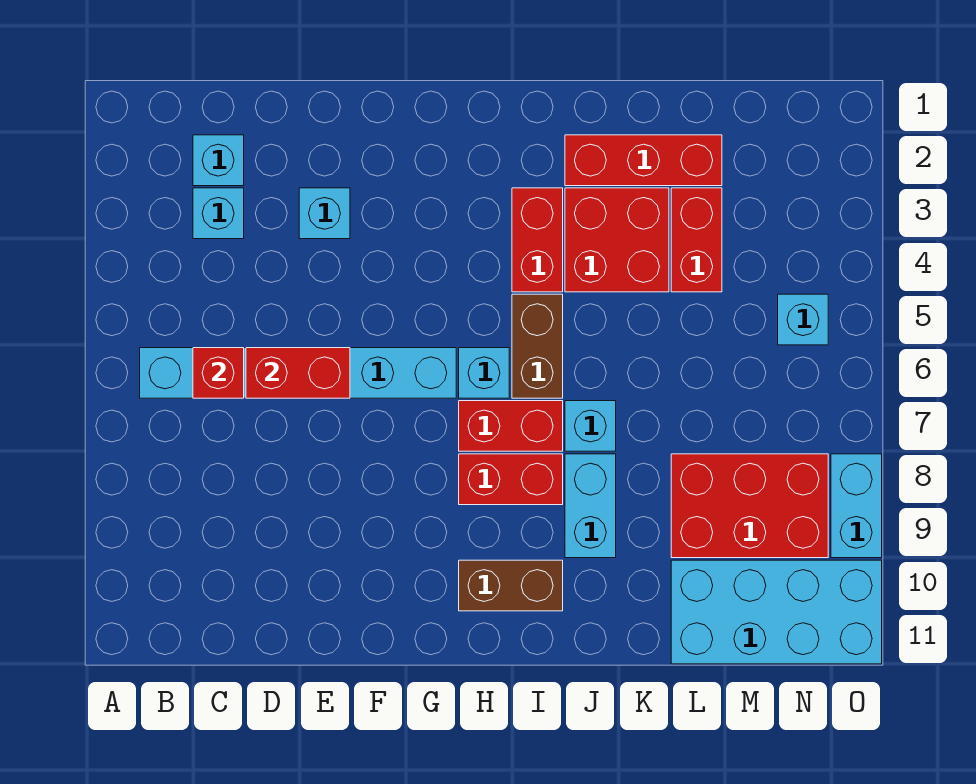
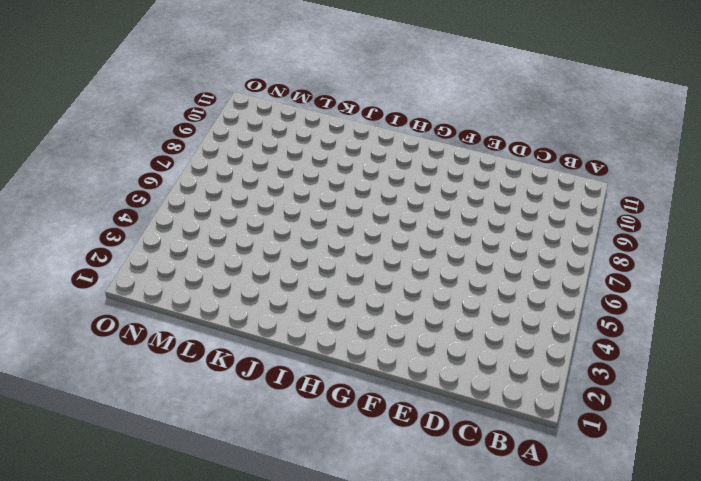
none -> cyan brick B6:G6 level 1
none -> cyan brick C2 level 1
none -> cyan brick C3 level 1

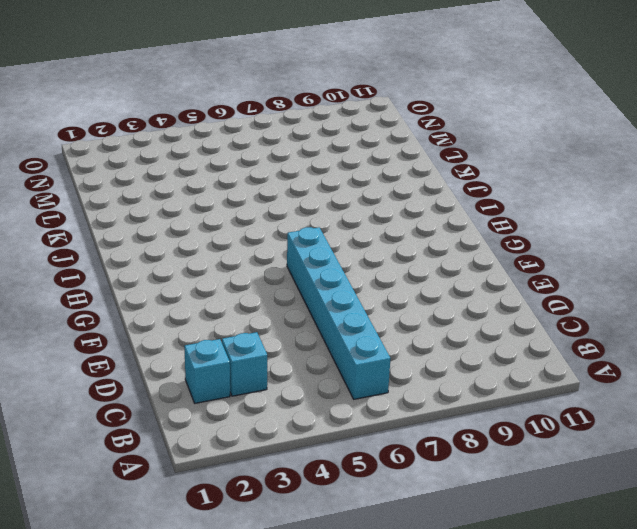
none -> cyan brick E3 level 1
none -> cyan brick H6 level 1
none -> red brick H7:I7 level 1

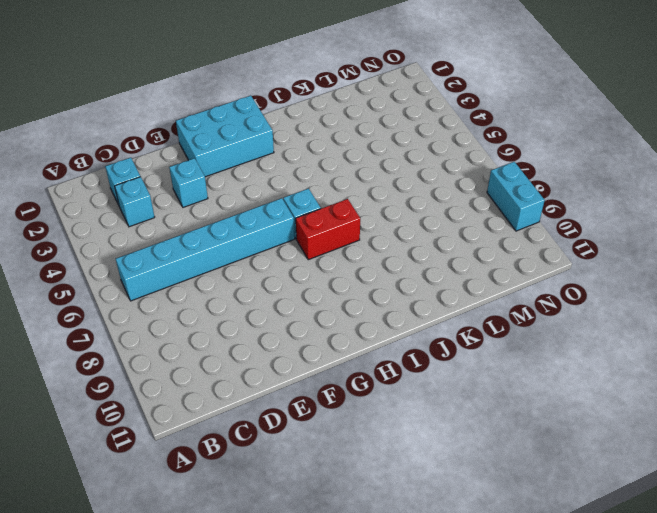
cyan brick F1:H2 level 1 -> none
none -> red brick H8:I8 level 1
none -> brown brick H10:I10 level 1
none -> red brick I3:I4 level 1

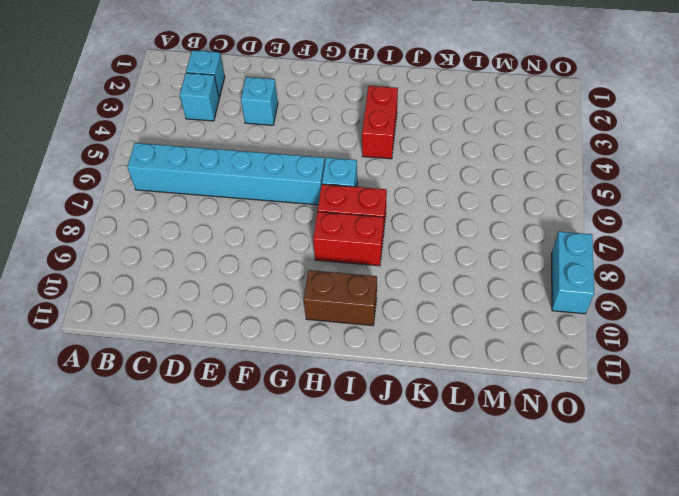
none -> brown brick I5:I6 level 1
none -> red brick J2:L2 level 1
none -> red brick J3:K4 level 1

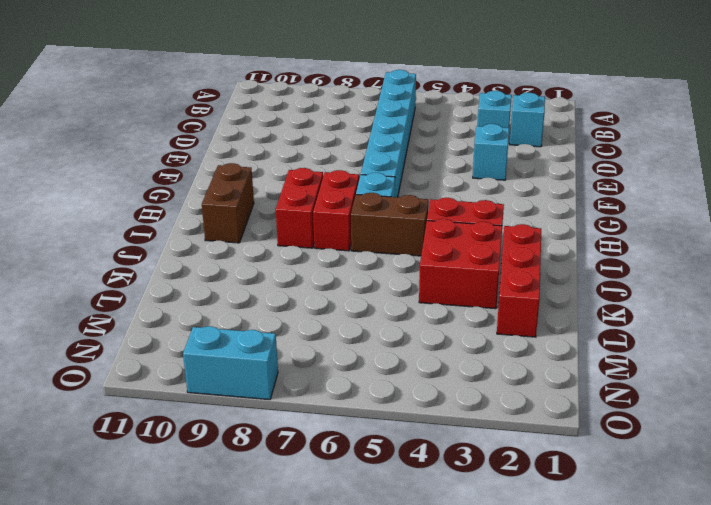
none -> cyan brick J7 level 1
none -> cyan brick J8:J9 level 1
none -> red brick L3:L4 level 1

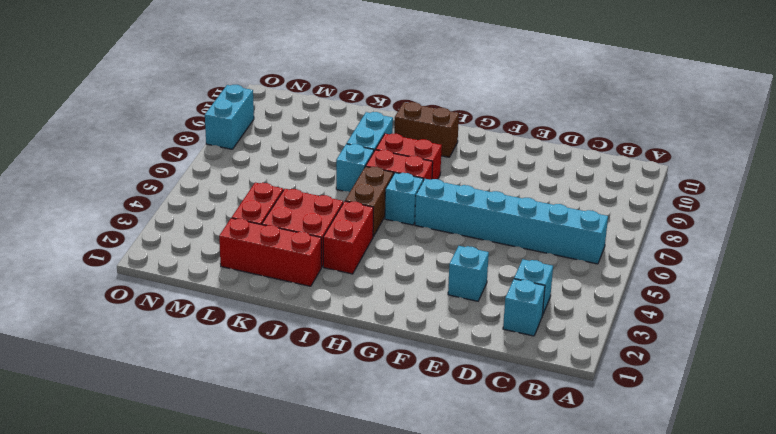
none -> red brick L8:N9 level 1
none -> cyan brick L10:O11 level 1
none -> cyan brick N5 level 1

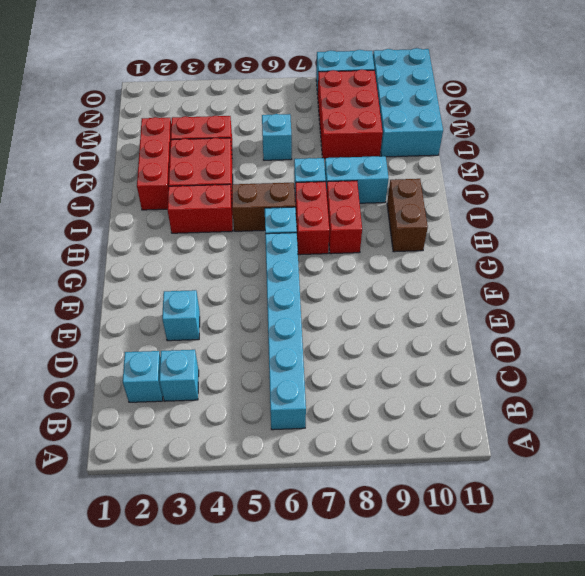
cyan brick L6 level 1 -> cyan brick N5 level 1
none -> red brick C6 level 2
none -> red brick D6:E6 level 2

